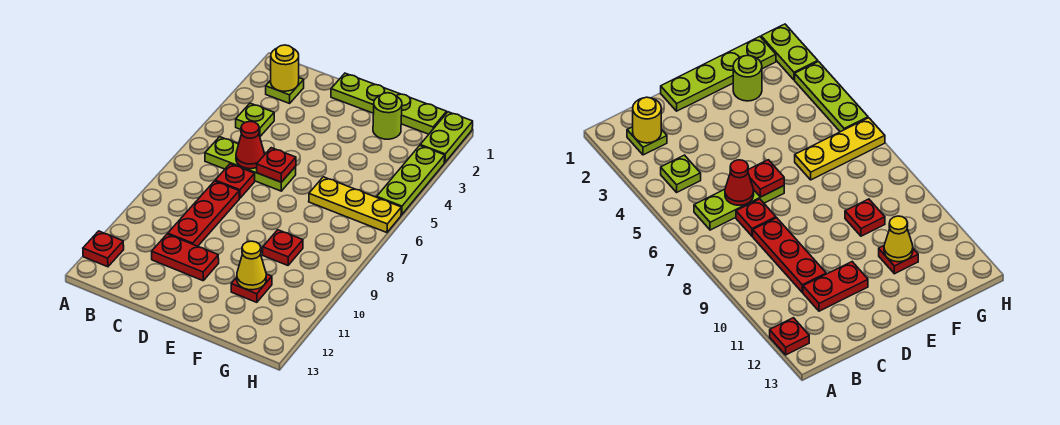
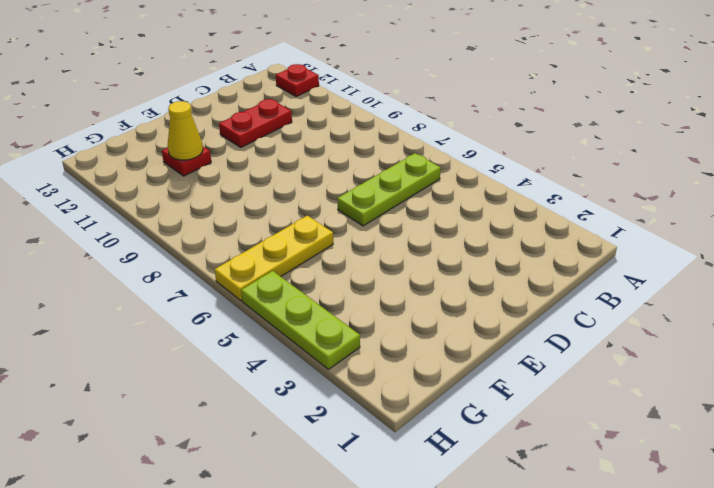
none -> lime plate B2 level 1
none -> lime plate B4 level 1
none -> red plate C7 level 1

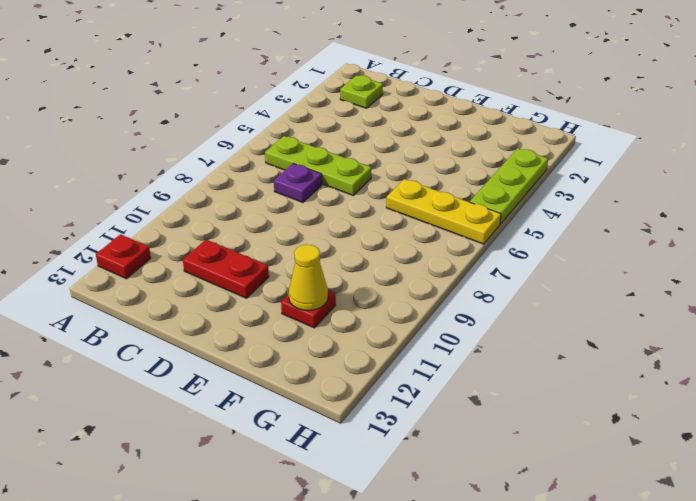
purple plate C7 level 1 -> red plate C7 level 1
none -> lime plate B4 level 1
none -> red plate C8:C10 level 1
none -> lime plate D1:G1 level 1

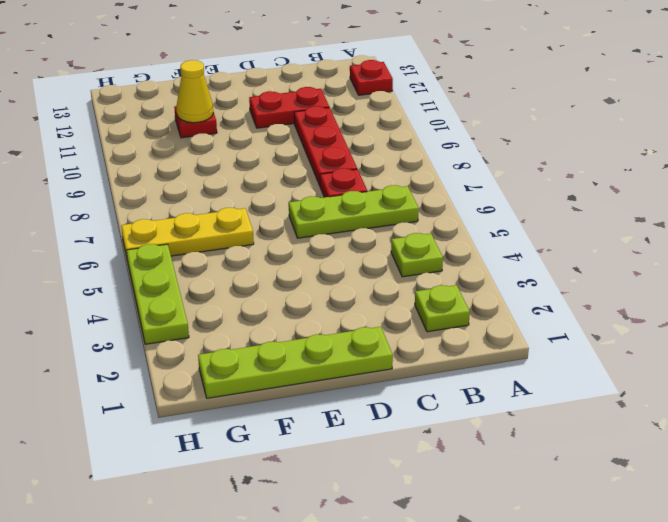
none -> lime round brick F2 level 1
none -> red plate F9 level 1
none -> lime plate H1:H2 level 1

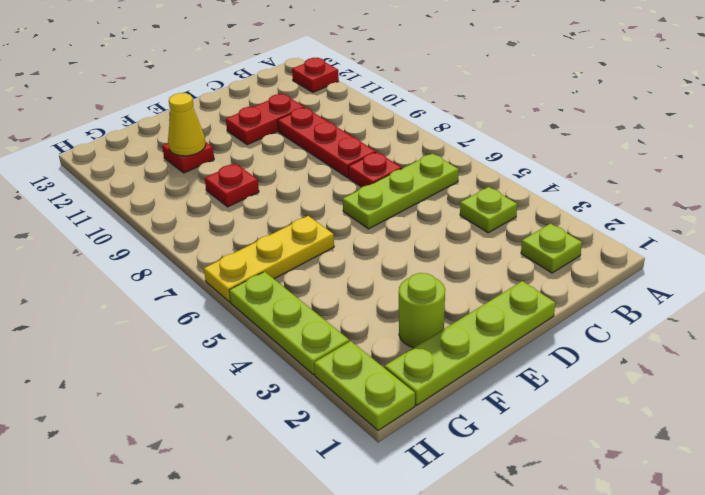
none -> yellow round brick B2 level 2
none -> red cone C6 level 2
none -> red plate D6 level 2

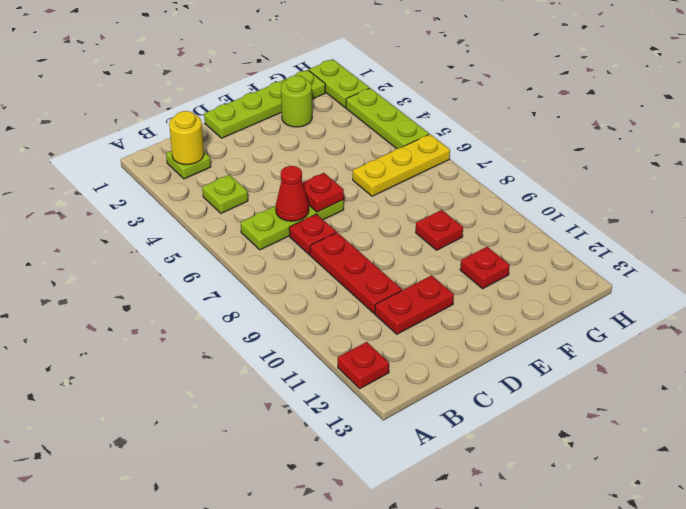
none -> yellow cone F11 level 2

